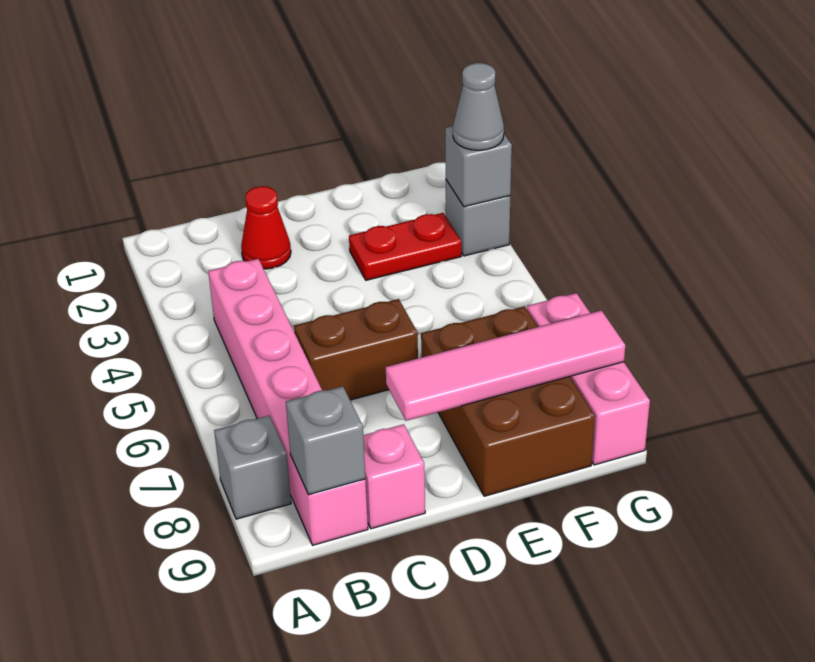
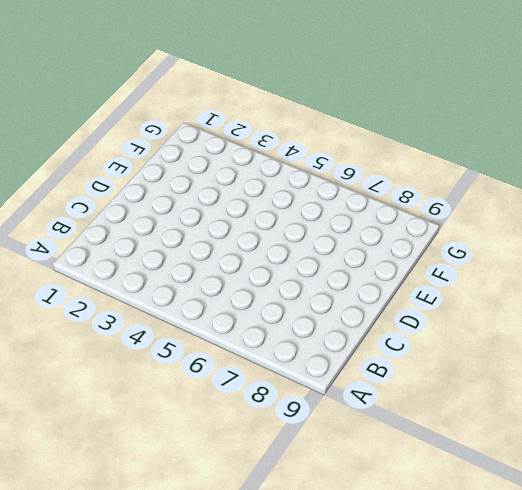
none -> grey brick A8 level 1
none -> pink brick B4:B9 level 1
none -> red cone C2 level 1

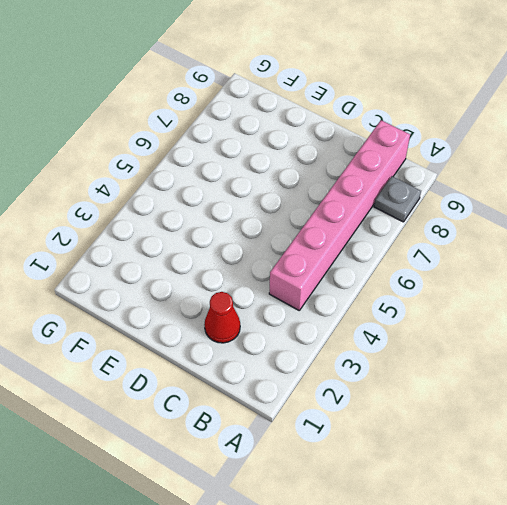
grey plate A8 level 1 -> grey brick A8 level 1
none -> brown brick C6:D6 level 1
none -> pink brick C9 level 1
none -> red plate E3:F3 level 1

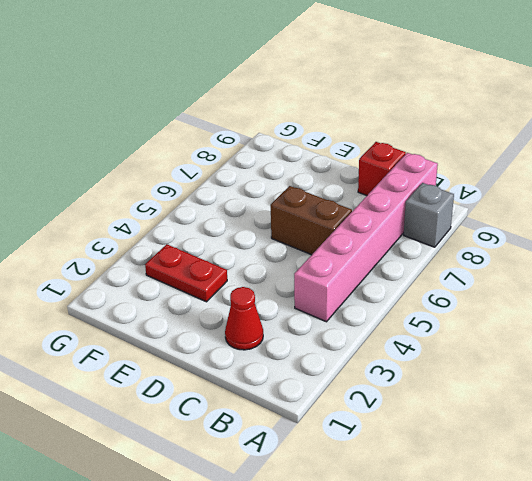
red brick C9 level 1 -> pink brick C9 level 1
none -> brown brick E7:F9 level 1
none -> grey brick G3 level 1
none -> pink brick G7:G9 level 1

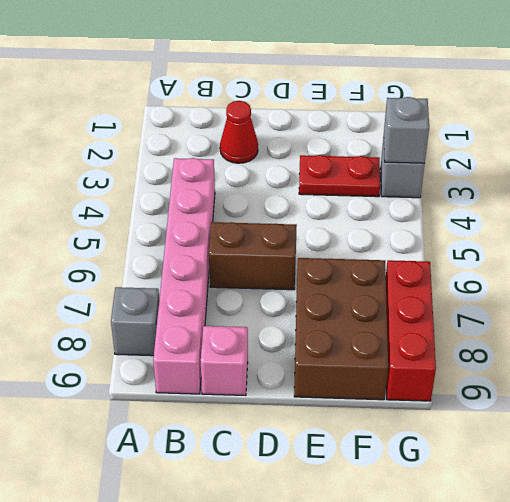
red brick G7:G9 level 1 -> pink brick G7:G9 level 1
none -> grey brick B9 level 2
none -> pink tile D8:G8 level 2
none -> grey cone G3 level 3

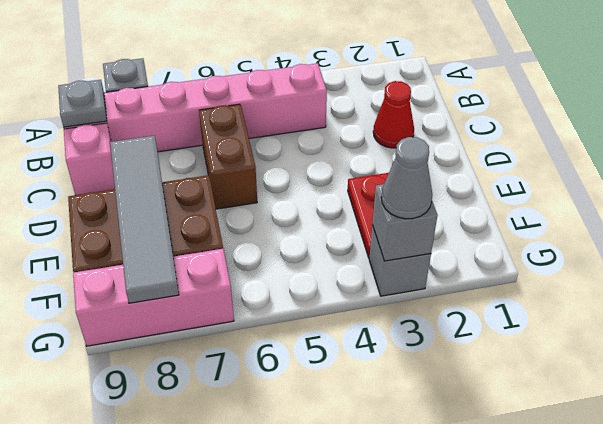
grey plate B9 level 2 -> grey brick B9 level 2
grey tile D8:G8 level 2 -> pink tile D8:G8 level 2

